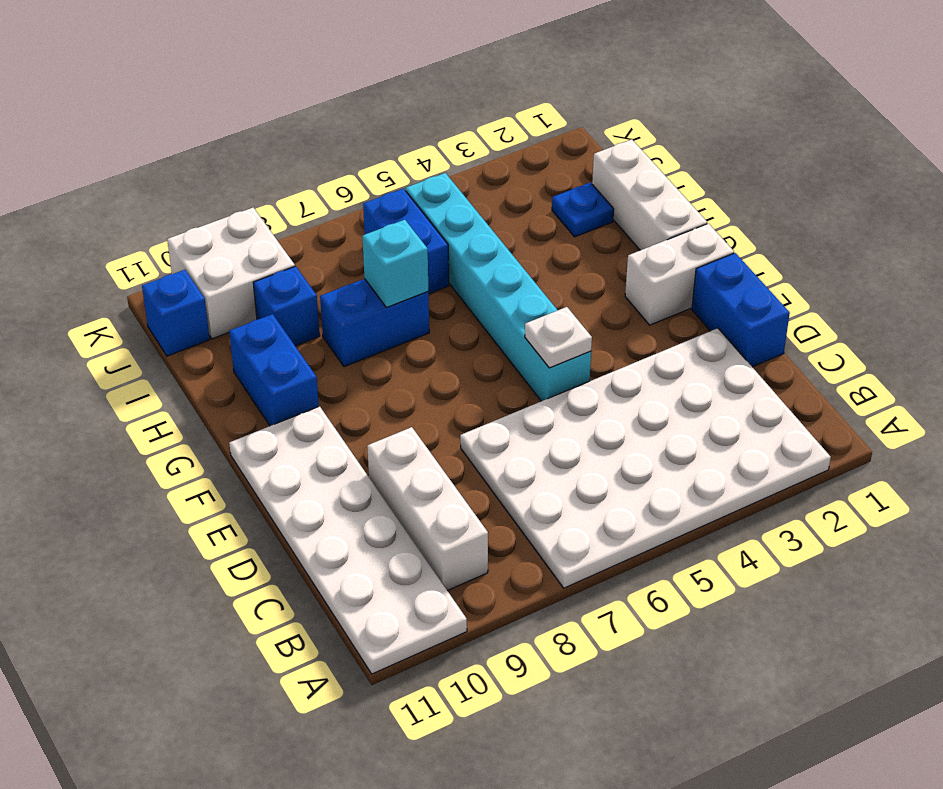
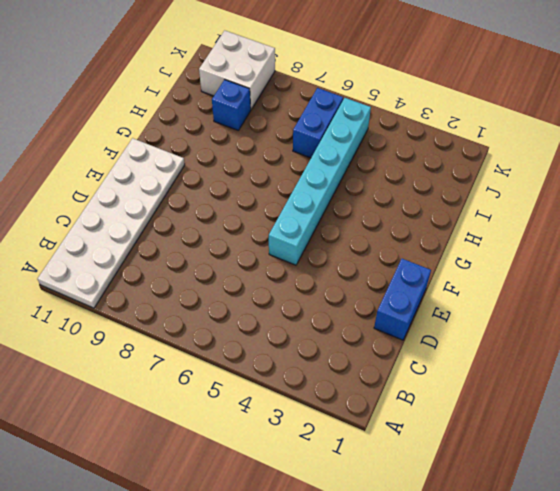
none -> white plate A2:D7 level 1
none -> white brick B9:D9 level 1
none -> white brick F1:F2 level 1

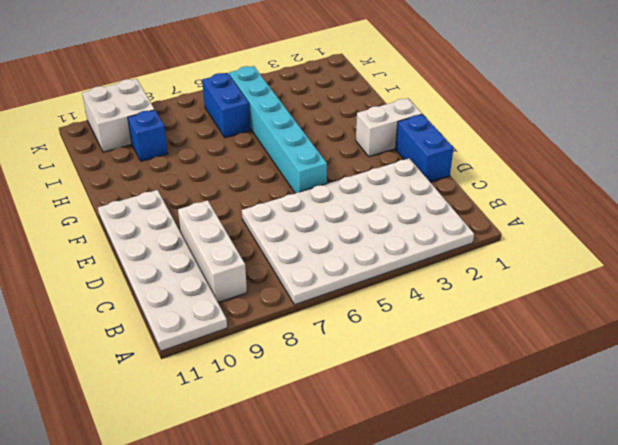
none -> white brick G1:I1 level 1
none -> blue brick G10:H10 level 1
none -> blue brick H7:H8 level 1

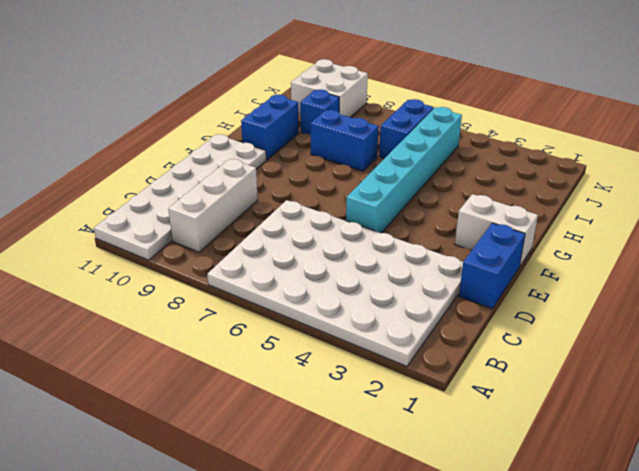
none -> white brick G1:I1 level 1
none -> blue plate I2 level 1
none -> blue brick J11 level 1

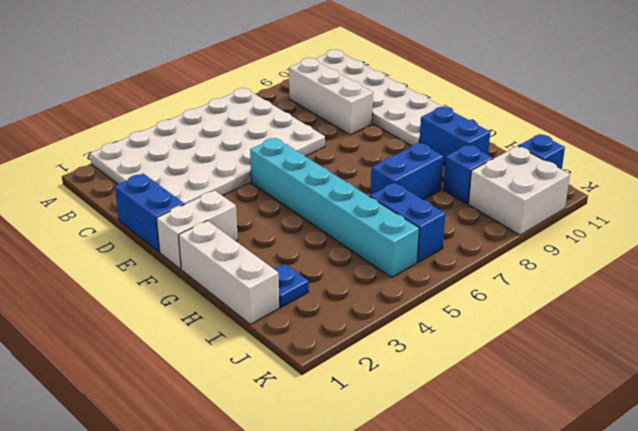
none -> white plate E5 level 2
none -> cyan brick H7 level 2

